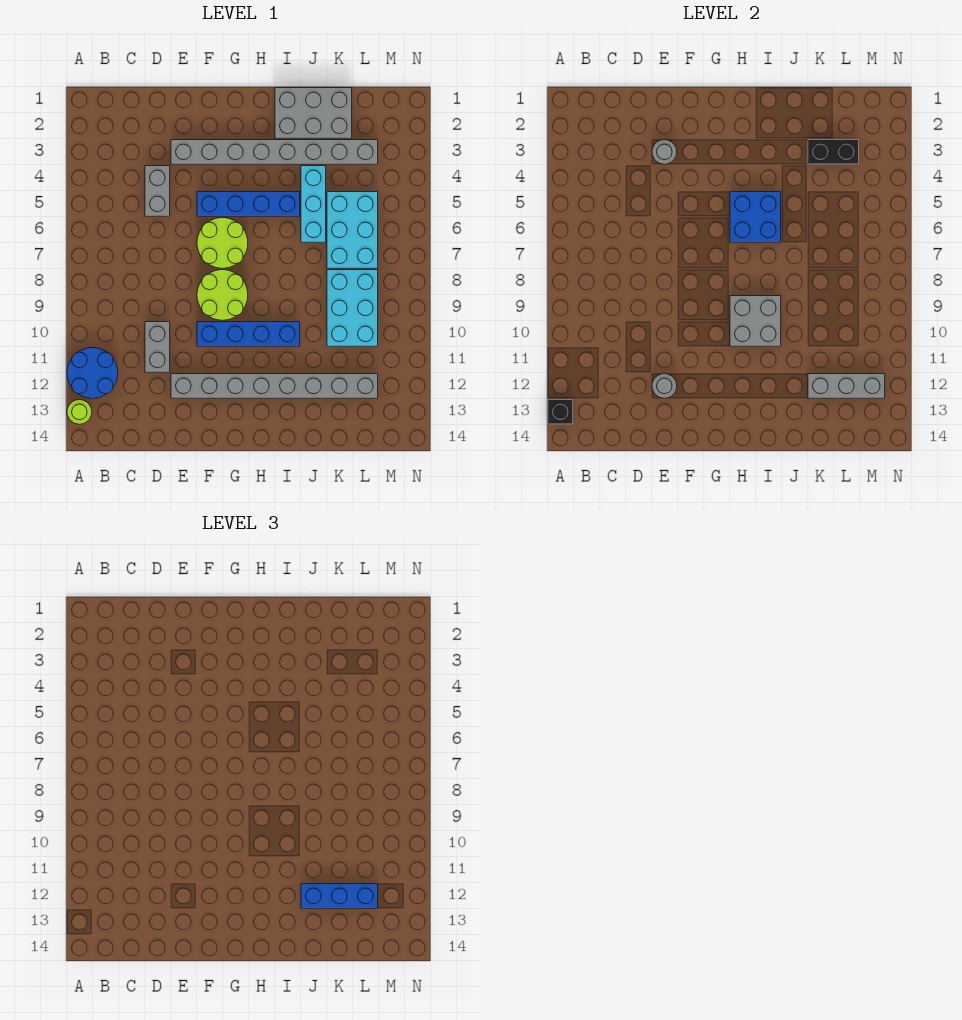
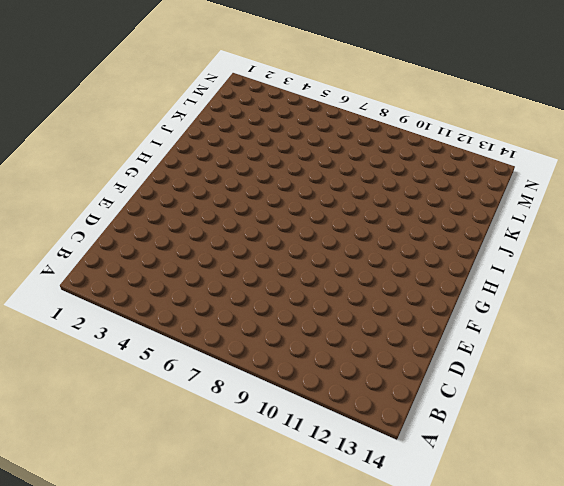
none -> blue round brick A11:B12 level 1
none -> lime round brick A13 level 1
none -> grey brick D4:D5 level 1

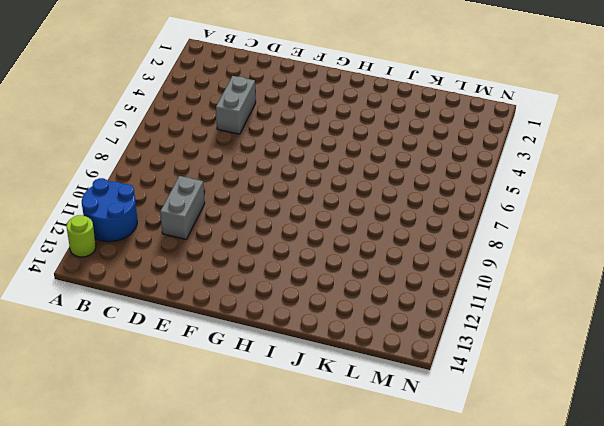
none -> grey brick E3:L3 level 1
none -> grey brick E12:L12 level 1
none -> blue brick F5:I5 level 1

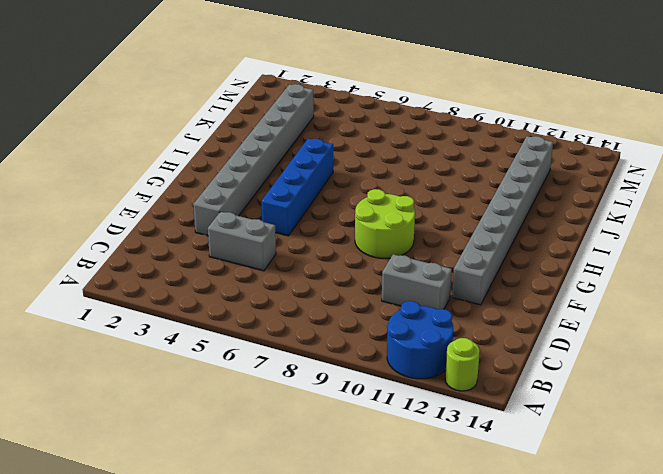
none -> lime round brick F6:G7 level 1
none -> blue brick F10:I10 level 1
none -> grey brick I1:K2 level 1

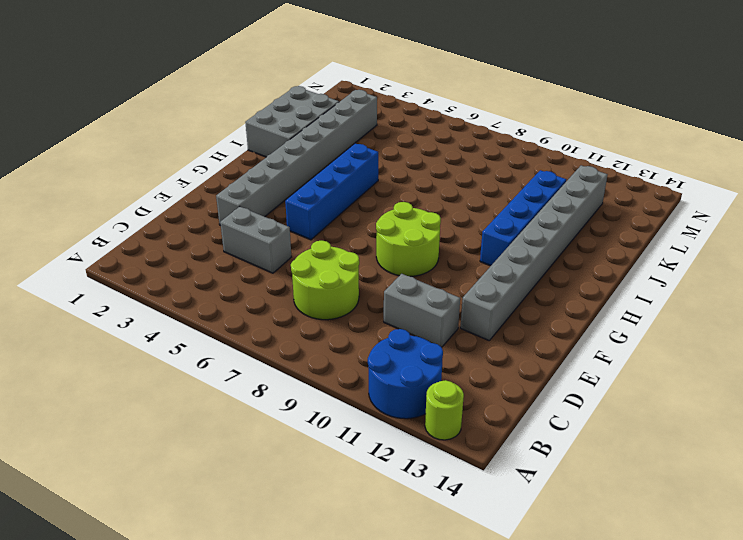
lime round brick C7:D8 level 1 -> lime round brick F6:G7 level 1
blue brick H11:K11 level 1 -> blue brick F10:I10 level 1
none -> cyan brick J4:J6 level 1
none -> cyan brick K5:L7 level 1
none -> cyan brick K8:L10 level 1

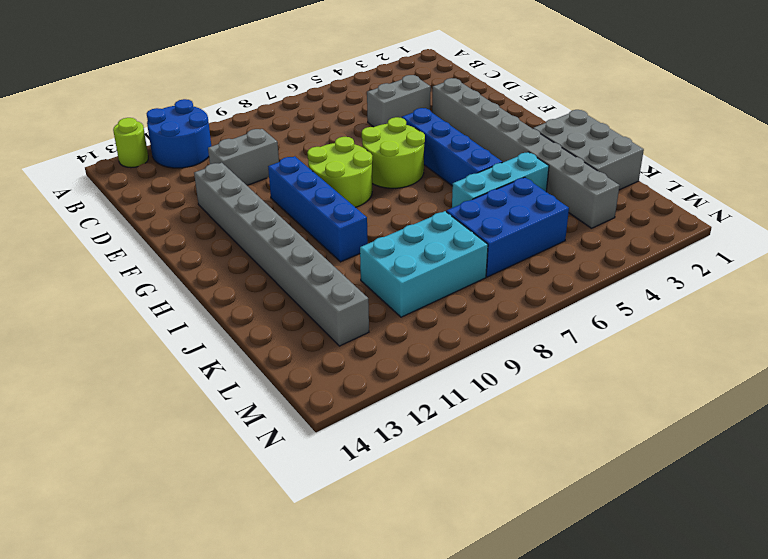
blue brick K5:L7 level 1 -> cyan brick K5:L7 level 1
none -> black brick A13 level 2
none -> grey round brick E3 level 2
none -> grey round brick E12 level 2

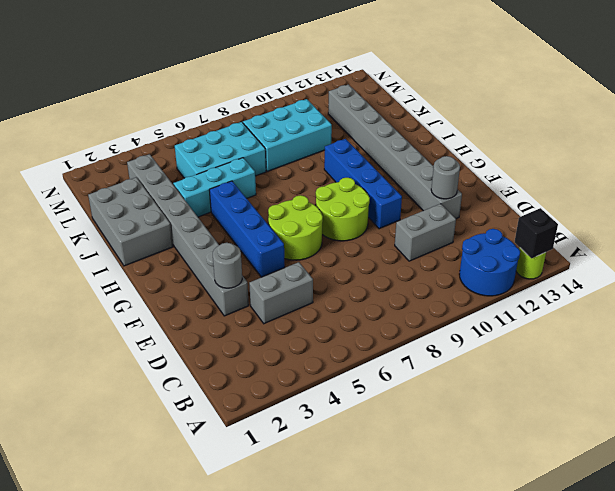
none -> blue brick H5:I6 level 2
none -> grey brick H9:I10 level 2
none -> black brick K3:L3 level 2

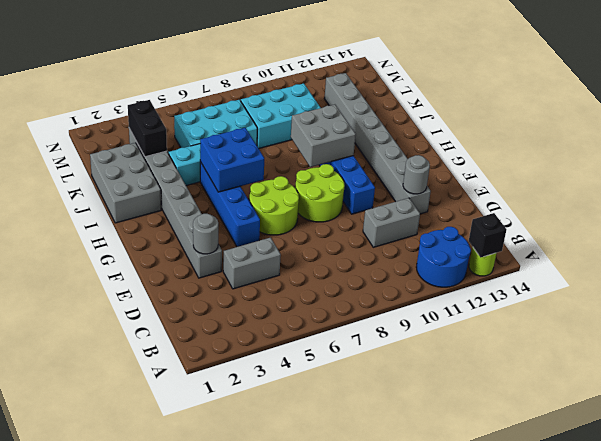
none -> grey brick K12:M12 level 2
none -> blue brick J12:L12 level 3

